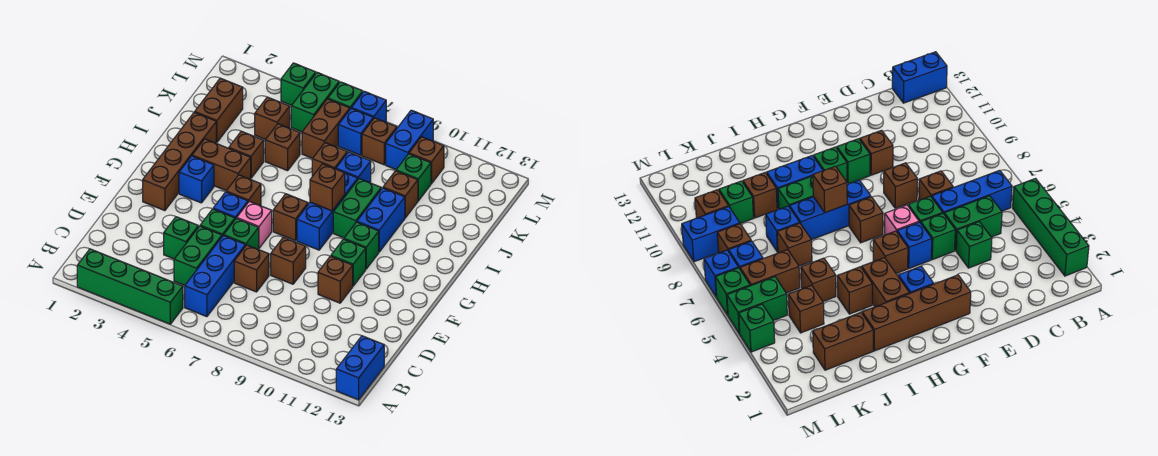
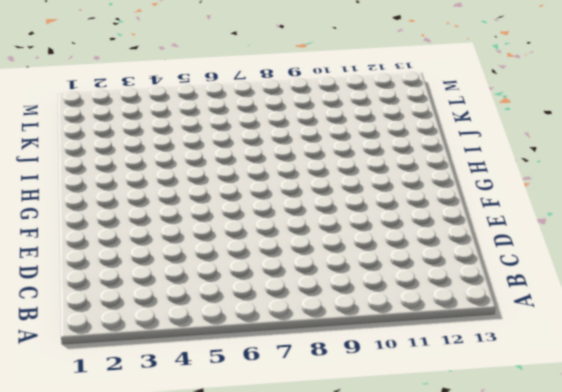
none -> green brick A2:A5 level 1
none -> blue brick A13:B13 level 1
none -> blue brick B6:D6 level 1
none -> green brick C5:D5 level 1

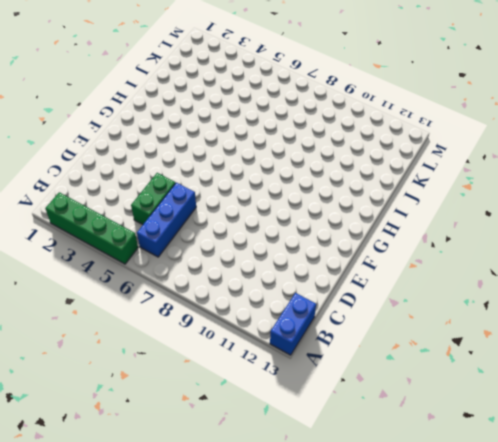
none -> green brick D4 level 1
none -> brown brick D7 level 1
none -> green brick E5 level 1
none -> green brick E6 level 1

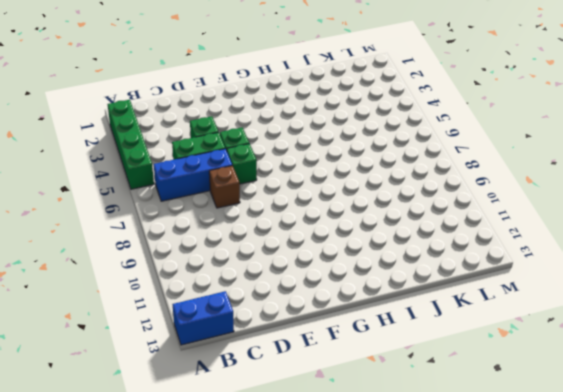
none -> brown brick E8 level 1
none -> brown brick E10 level 1
none -> brown brick F2:I2 level 1
none -> blue brick F5 level 1

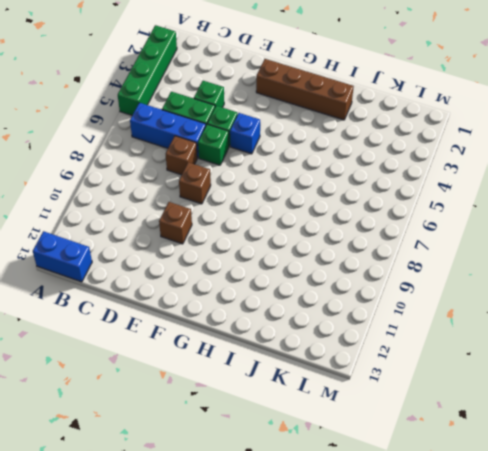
none -> pink brick F6 level 1
none -> green brick F10 level 1
none -> blue brick G3 level 1
none -> brown brick G5 level 1

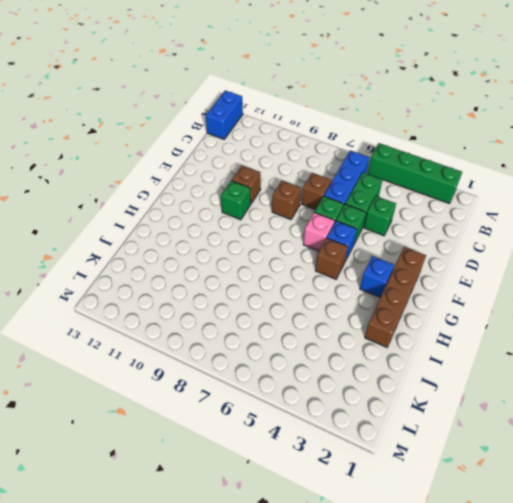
none -> brown brick G7 level 1
none -> blue brick G8:I8 level 1
none -> green brick G10 level 1
none -> brown brick H3:H4 level 1

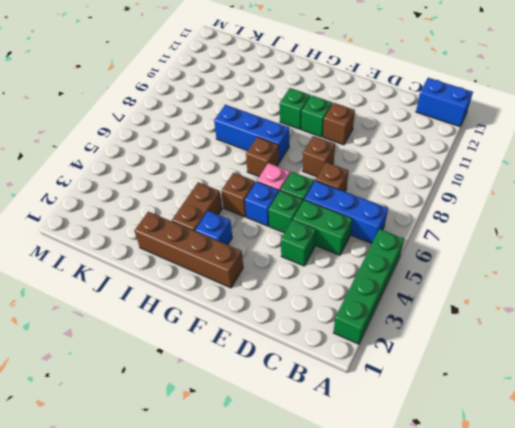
none -> green brick H9:I9 level 1
none -> blue brick H10:I10 level 1
none -> brown brick I4 level 1
none -> brown brick J2:K2 level 1

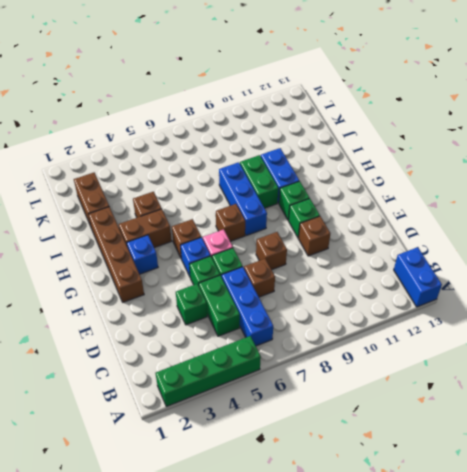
none -> brown brick J5 level 1
none -> brown brick J7 level 1
none -> blue brick J8 level 1
none -> brown brick J10 level 1

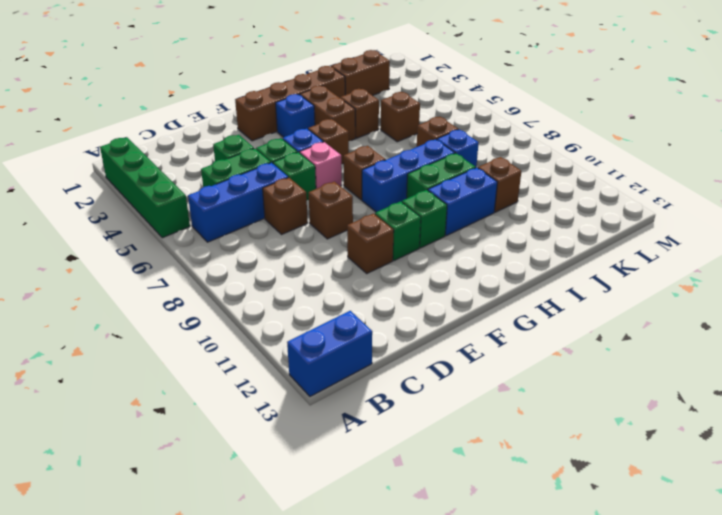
none -> brown brick K4 level 1
none -> brown brick K6:L6 level 1
none -> green brick K10 level 1
none -> green brick L5:M5 level 1

